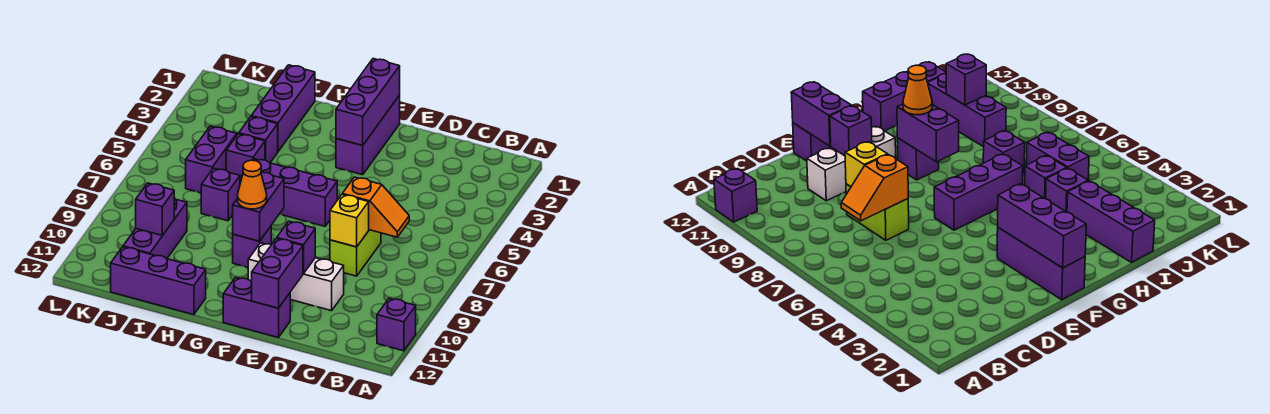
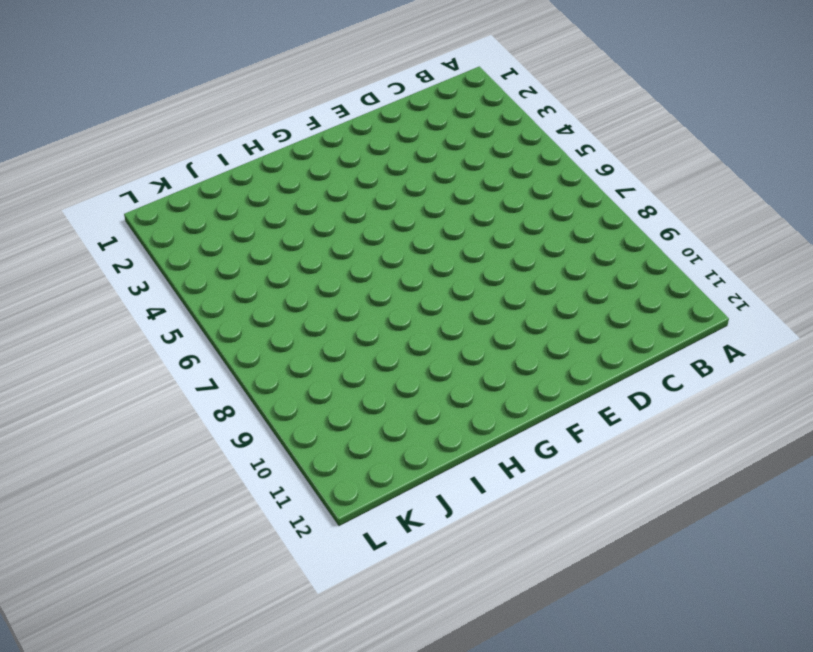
none -> purple brick A11 level 1
none -> lime brick D7:D8 level 1
none -> white brick D10:F10 level 1

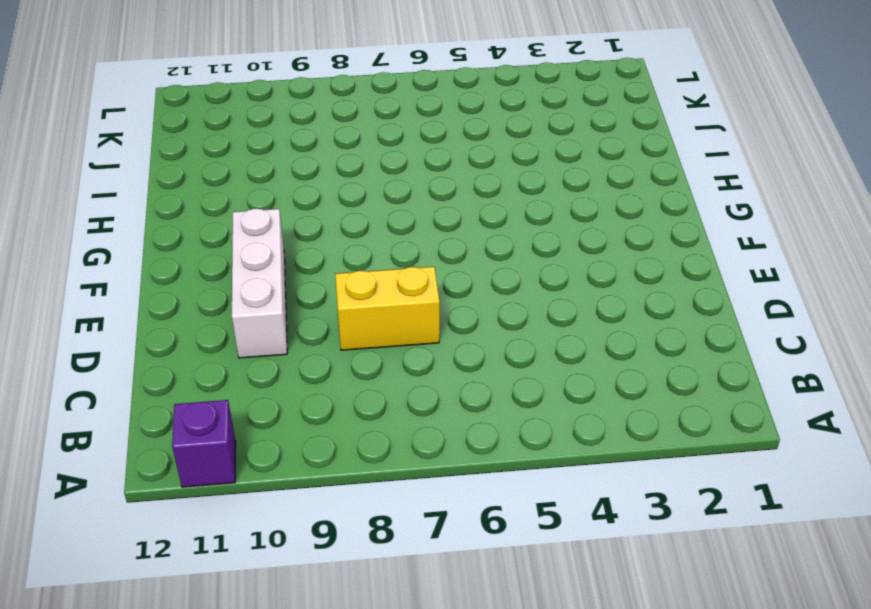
yellow brick D7:D8 level 1 -> lime brick D7:D8 level 1
none -> purple brick E12:F12 level 1
none -> purple brick F1:F3 level 1
none -> purple brick F6:H6 level 1

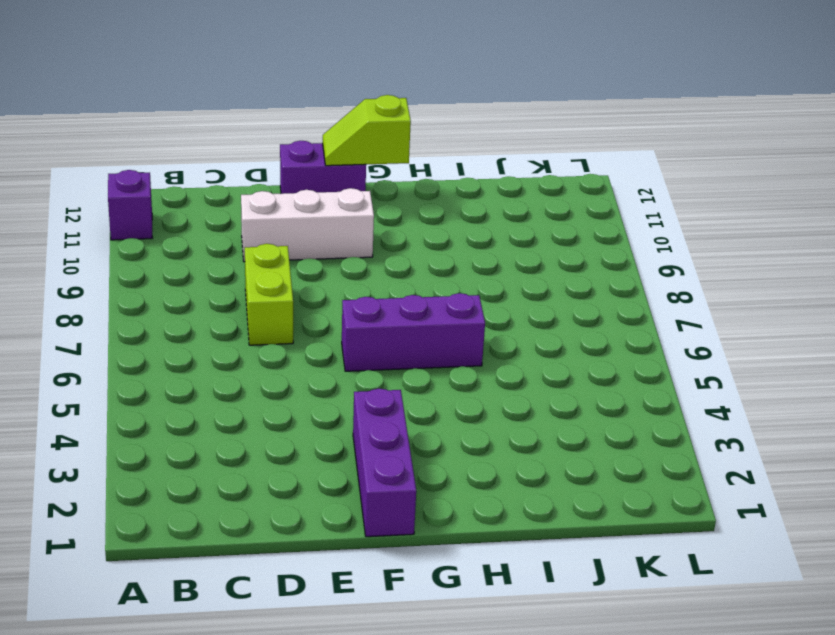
lime slope F12:G12 level 2 top G -> none
none -> purple brick G9 level 1
none -> purple brick H12:J12 level 1
none -> purple brick I1:I3 level 1

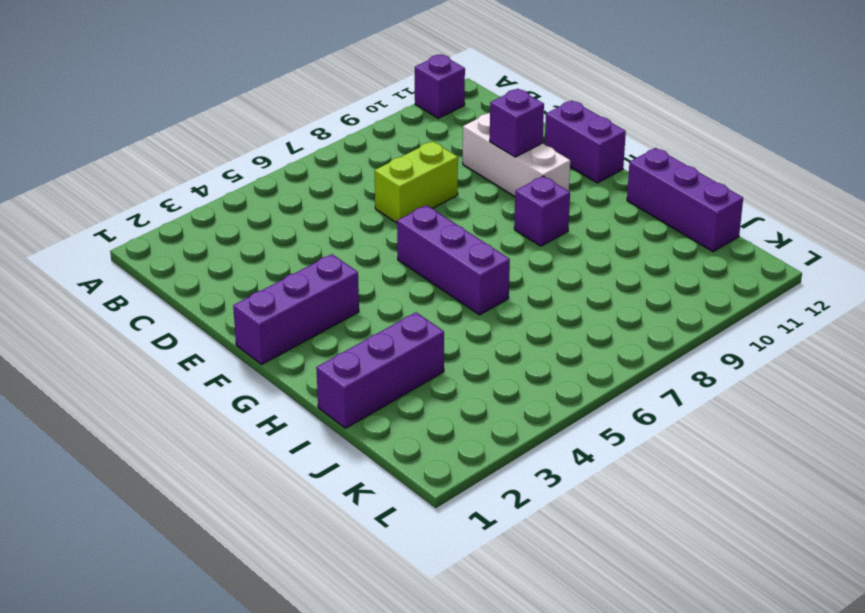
none -> purple brick I4 level 1
none -> purple brick I5 level 1
none -> purple brick I7 level 1

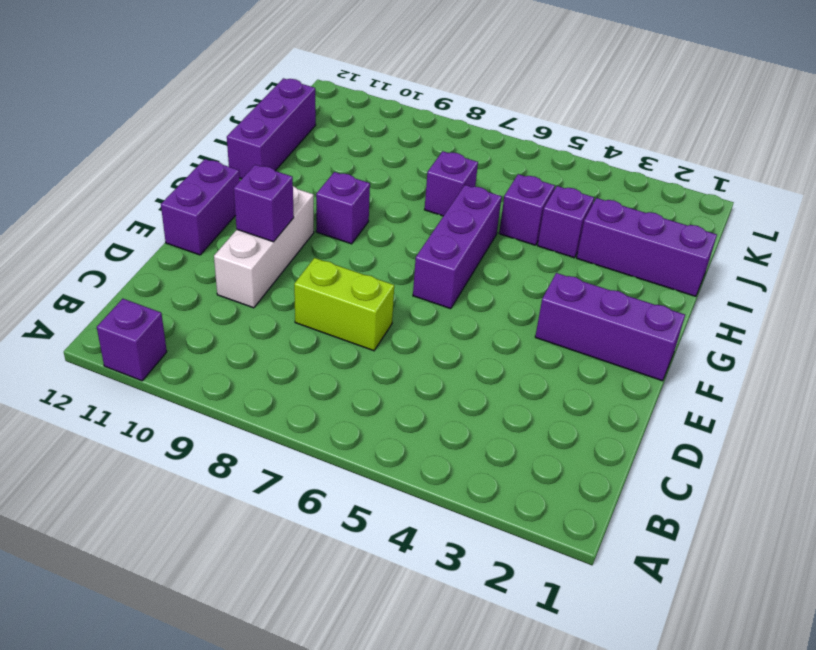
none -> purple brick J5:J6 level 1
none -> purple brick J9:J11 level 1
none -> orange slope C7:D7 level 2 top D

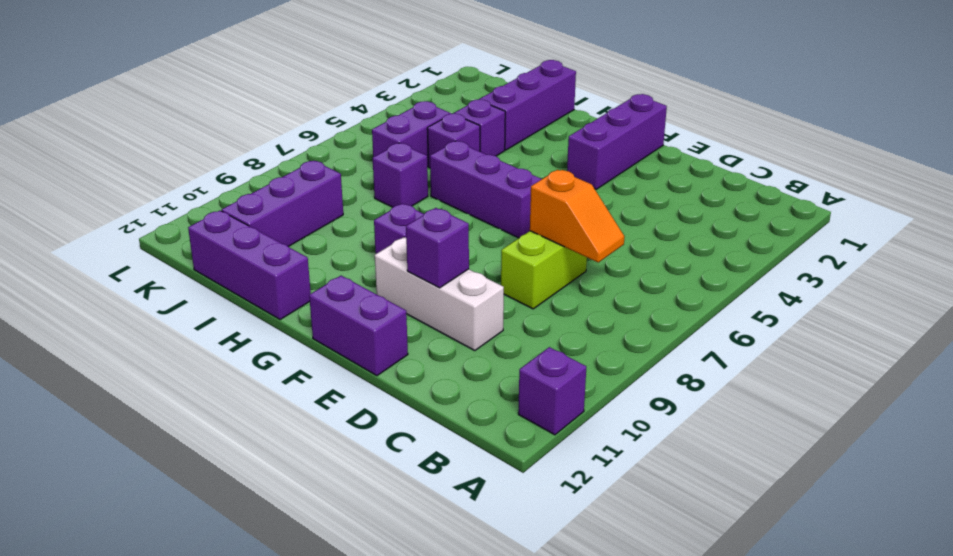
none -> yellow brick D8 level 2
none -> purple brick E11:E12 level 2
none -> purple brick F1:F3 level 2

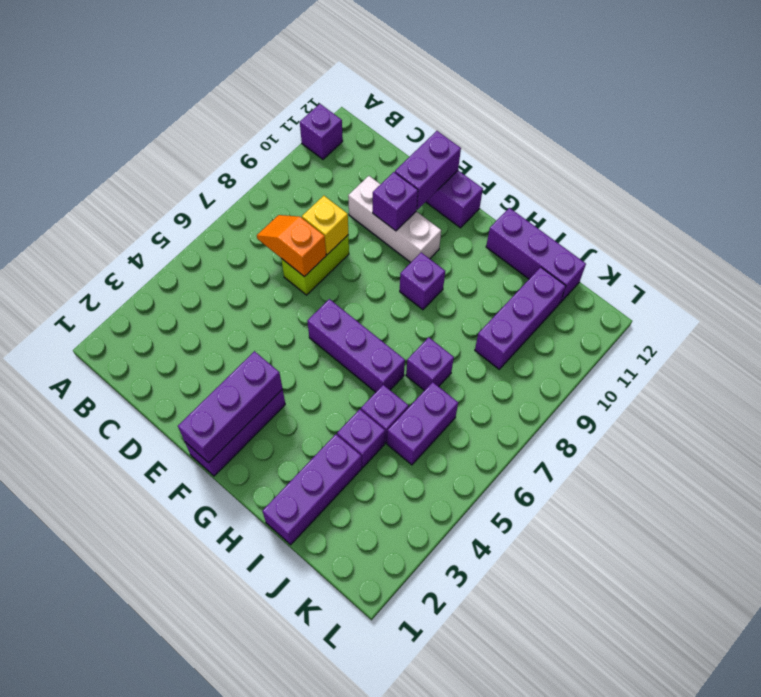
none -> purple brick G8:G9 level 2
none -> purple brick J10 level 2
none -> orange cone G9 level 3

